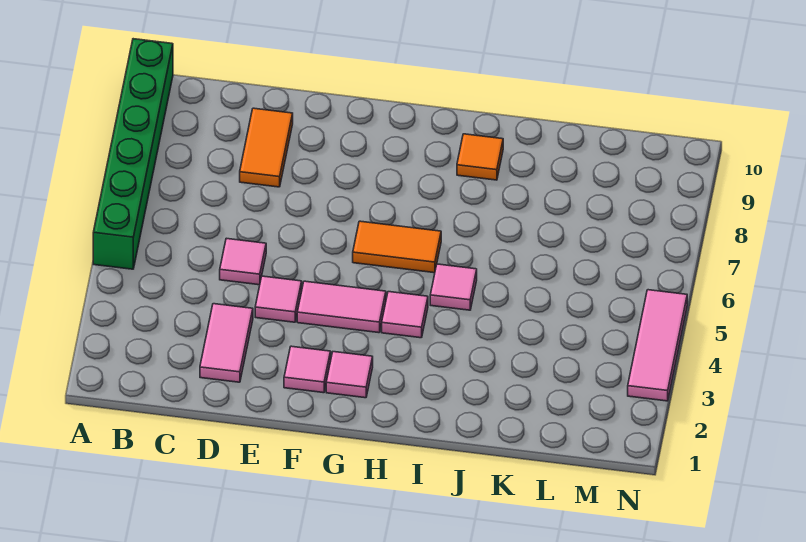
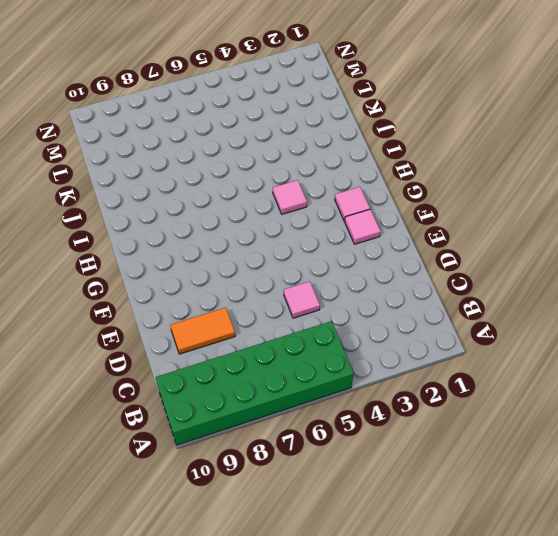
green brick A5:B10 level 1 -> green brick A5:A10 level 1
none -> pink tile D2:D3 level 1
none -> pink tile E4 level 1
none -> pink tile F4:G4 level 1

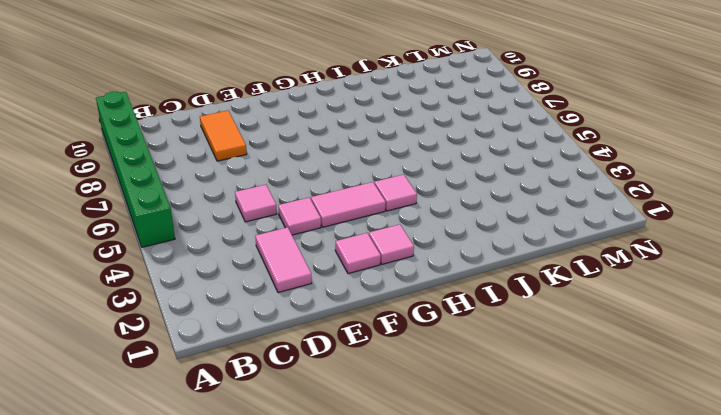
none -> orange tile G6:H6 level 1
none -> pink tile I5 level 1
none -> orange tile I9 level 1

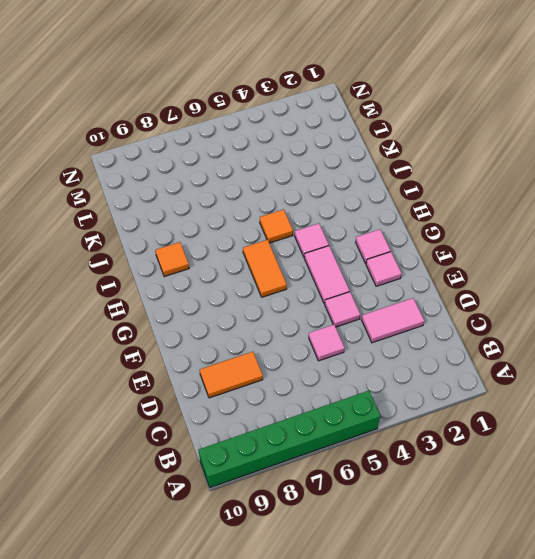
orange tile I5 level 1 -> pink tile I5 level 1
none -> pink tile N3:N5 level 1

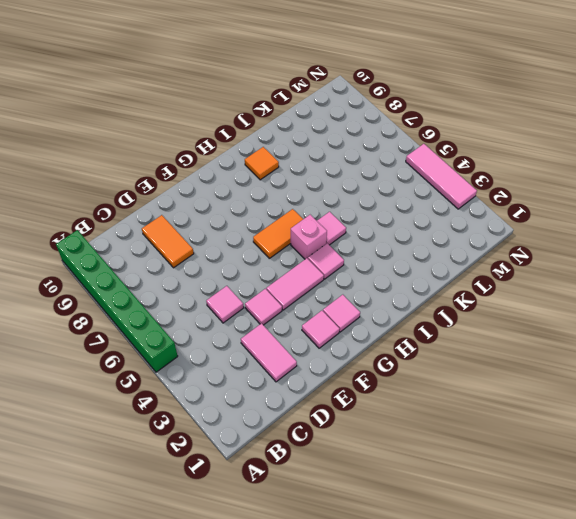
pink brick H5 level 1 -> none

